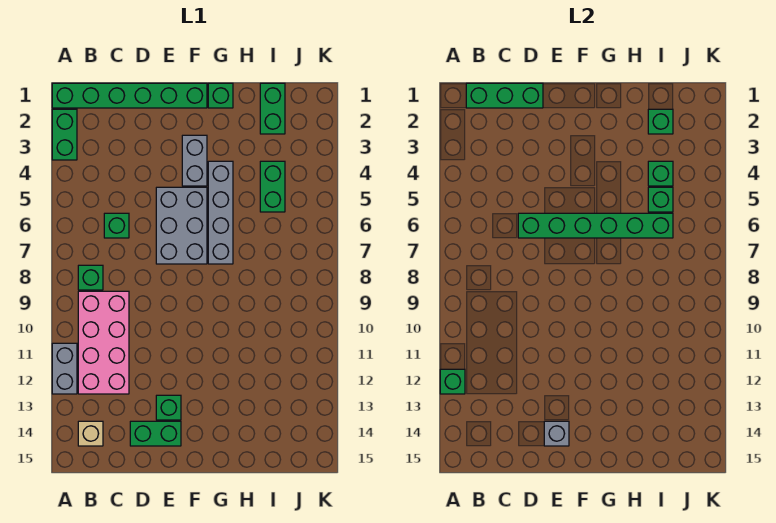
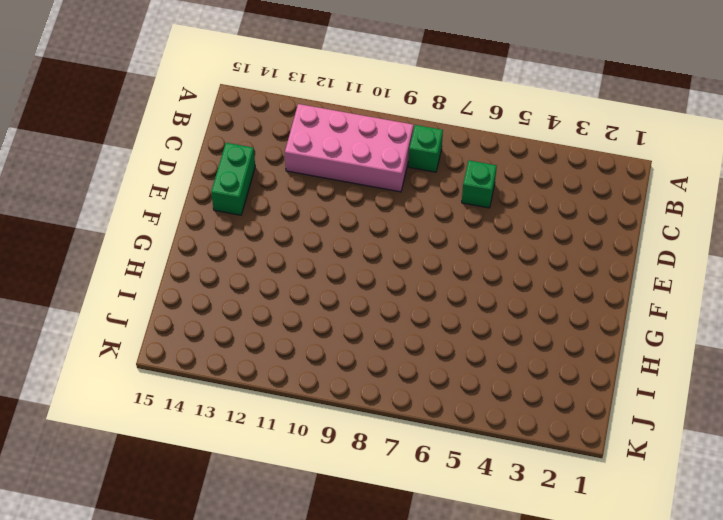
none -> green brick A1:F1 level 1
none -> green brick A2:A3 level 1
none -> grey brick A11:A12 level 1

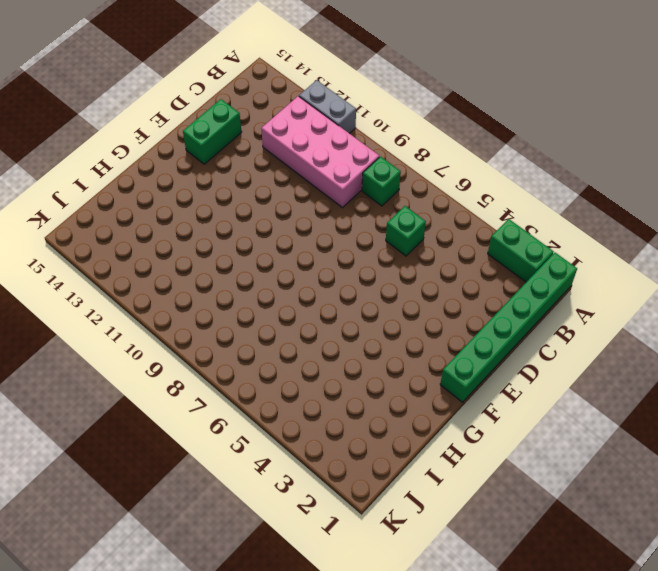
none -> tan brick B14 level 1
none -> grey brick E5:F7 level 1
none -> green brick E13 level 1

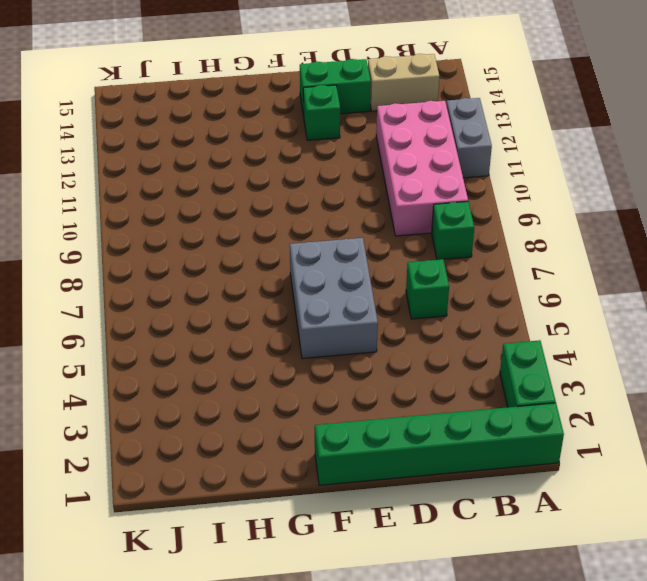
tan brick B14:C14 level 1 -> tan brick B14 level 1
none -> grey brick F3:F4 level 1
none -> green brick G1 level 1
none -> grey brick G4:G7 level 1

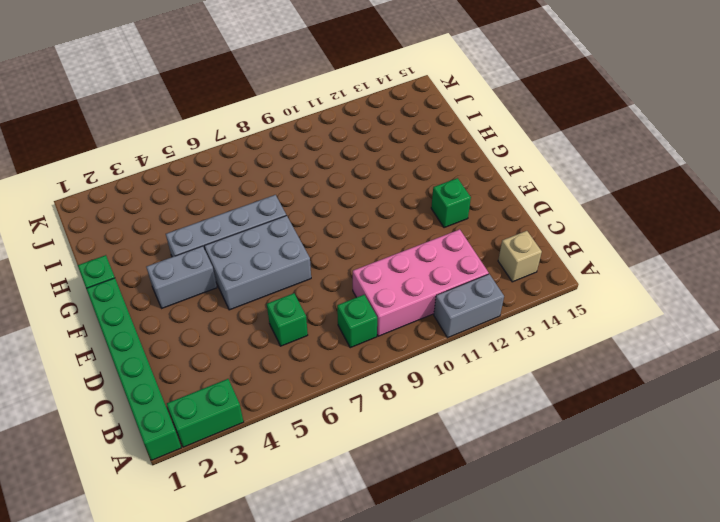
none -> green brick D14:E14 level 1
none -> green brick I1:I2 level 1
none -> green brick I4:I5 level 1

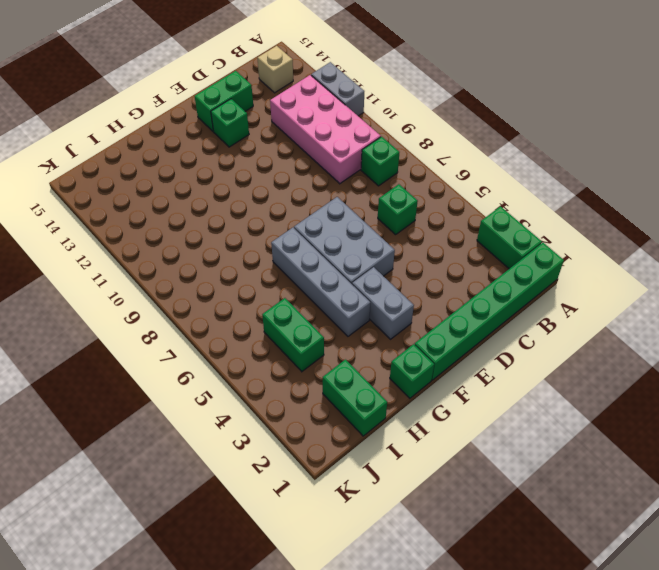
none -> green brick A12 level 2
none -> green brick B1:D1 level 2
none -> green brick D6:I6 level 2

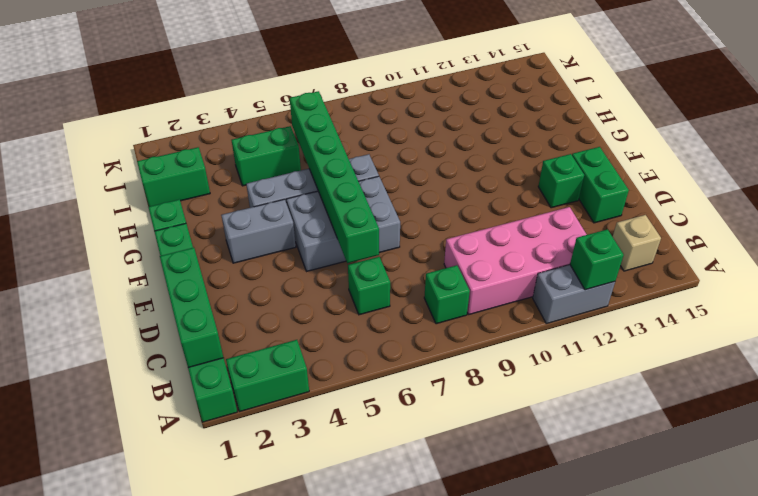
none -> grey brick E14 level 2
none -> green brick I2 level 2
none -> green brick I4 level 2

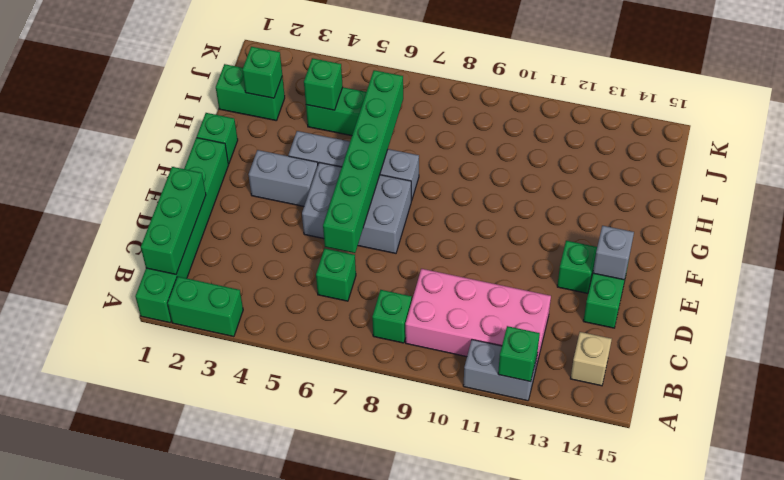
none -> green brick I5 level 2

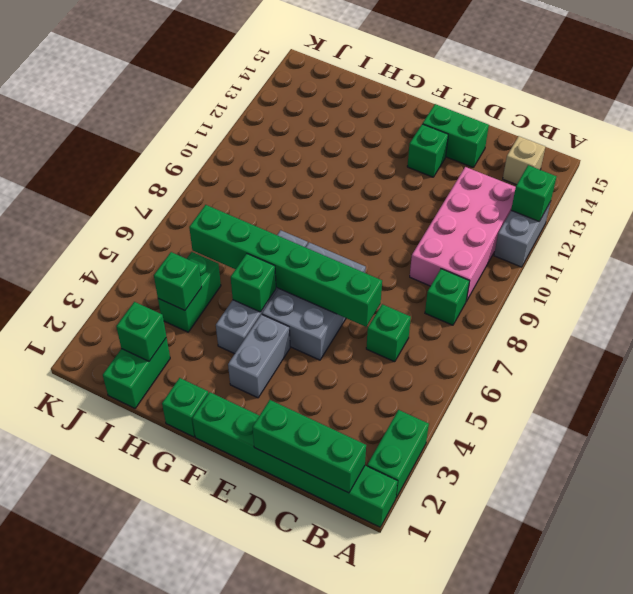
green brick G5 level 2 -> green brick I5 level 2
none -> grey brick E14 level 2

